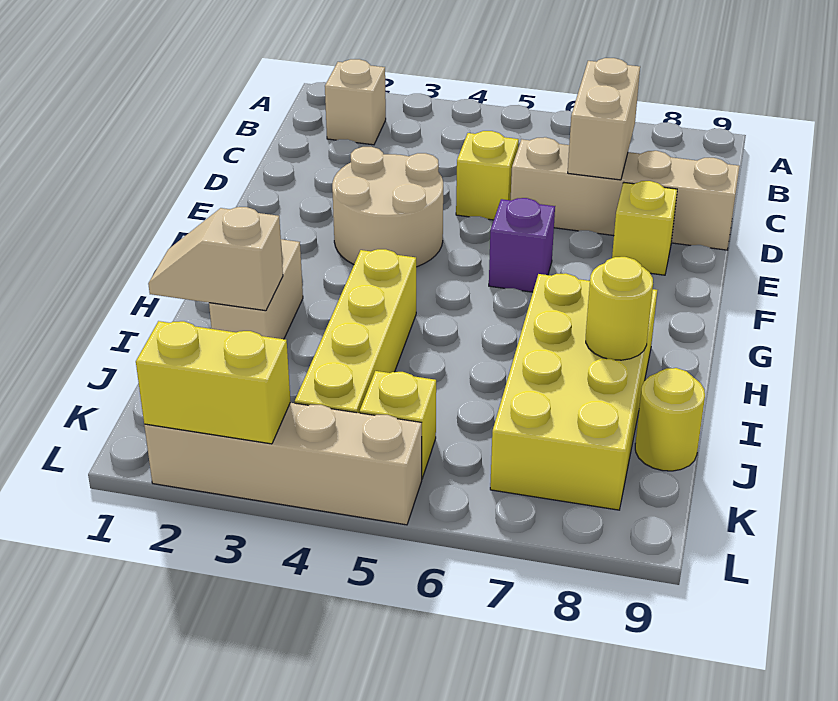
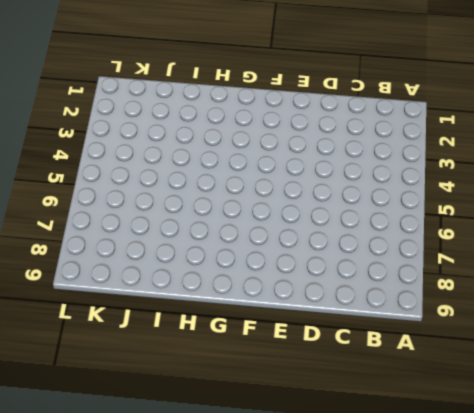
none -> tan brick B2 level 1
none -> yellow brick D5 level 1
none -> tan brick D6:D9 level 1

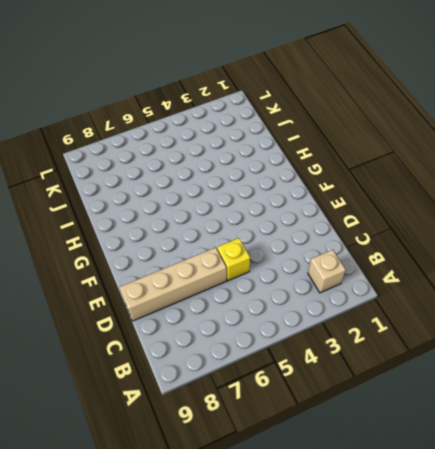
none -> tan round brick E3:F4 level 1
none -> yellow brick E8 level 1
none -> purple brick F6 level 1

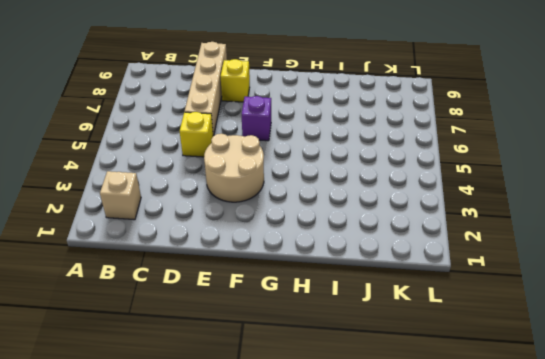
none -> tan brick H2:I2 level 1
none -> yellow brick H4:K4 level 1
none -> yellow brick H7:K8 level 1

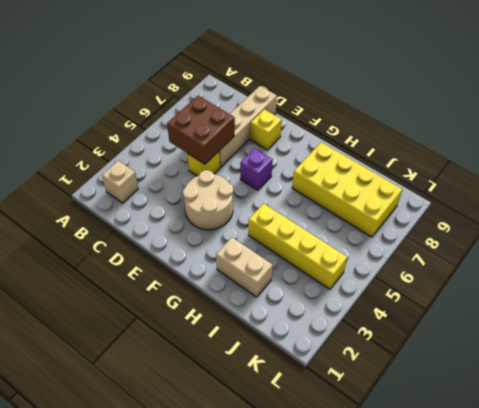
brown brick C5:D6 level 2 -> none
none -> yellow round brick J9 level 1
none -> yellow brick K5 level 1
none -> tan brick L2:L5 level 1

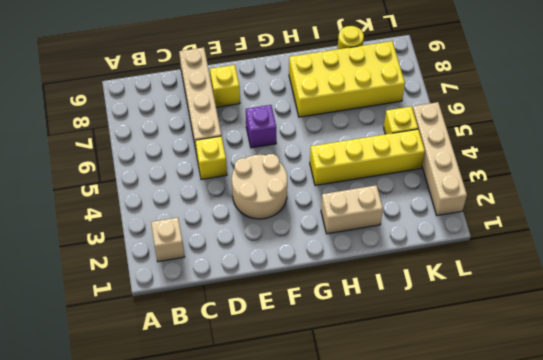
none -> tan brick C7:D7 level 2
none -> tan slope I1:I2 level 2 top 2
none -> yellow round brick I8 level 2

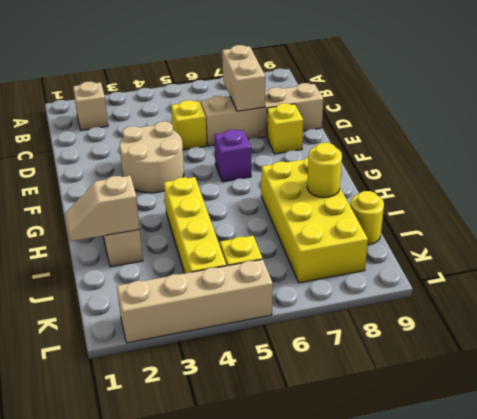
none -> yellow brick L2:L3 level 2

